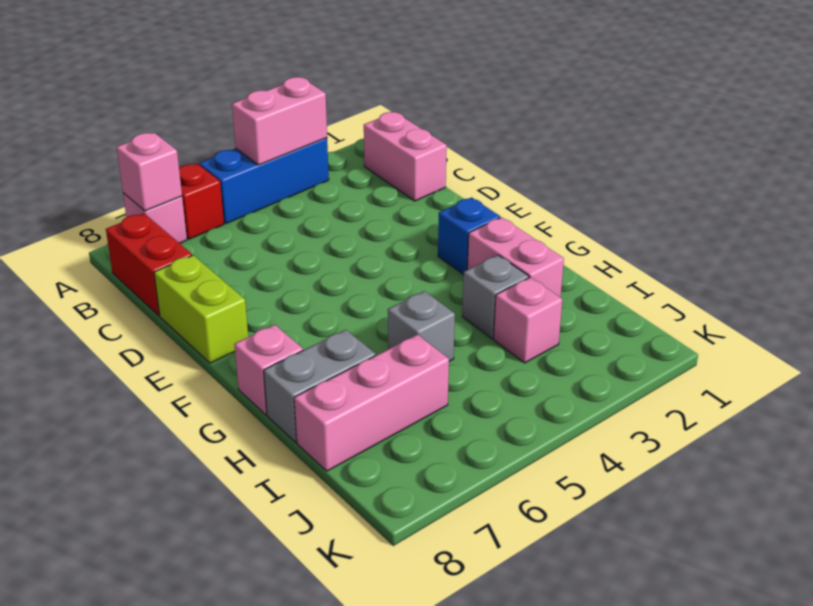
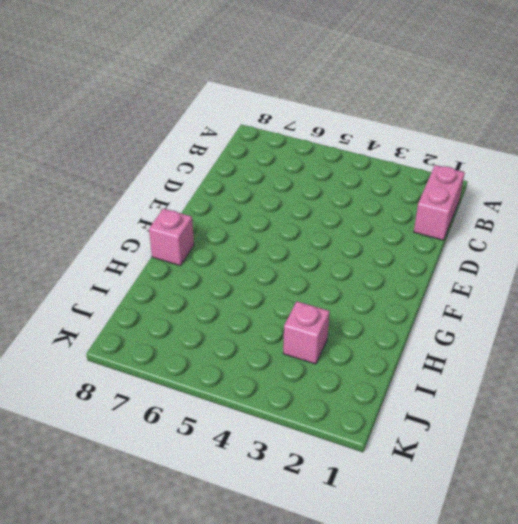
none -> blue brick A3:A5 level 1
none -> red brick A6 level 1
none -> pink brick A7 level 1

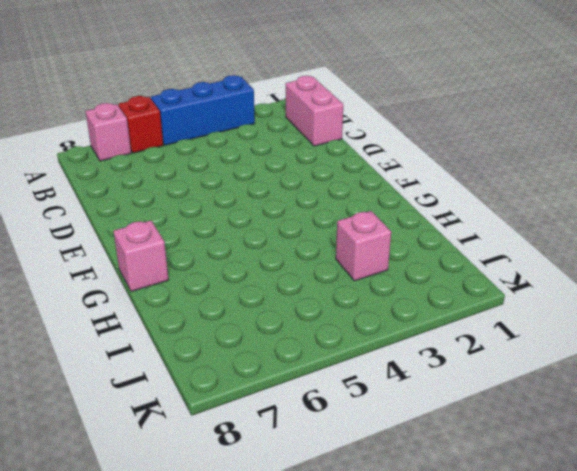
none -> red brick B8:C8 level 1
none -> lime brick D8:E8 level 1
none -> blue brick F2 level 1

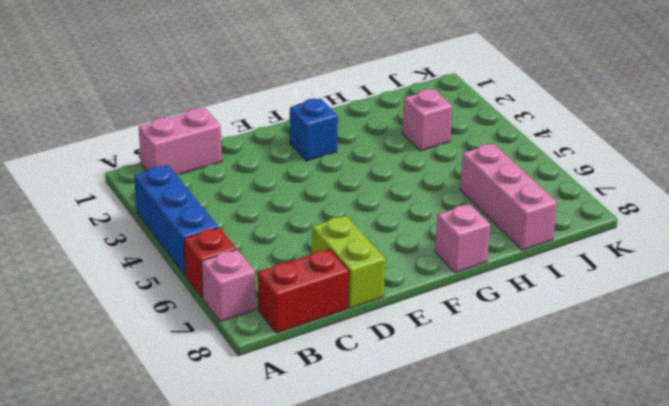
lime brick D7:D8 level 1 -> lime brick D8:E8 level 1
none -> pink brick G2:H2 level 1
none -> grey brick H3 level 1
none -> grey brick H5 level 1

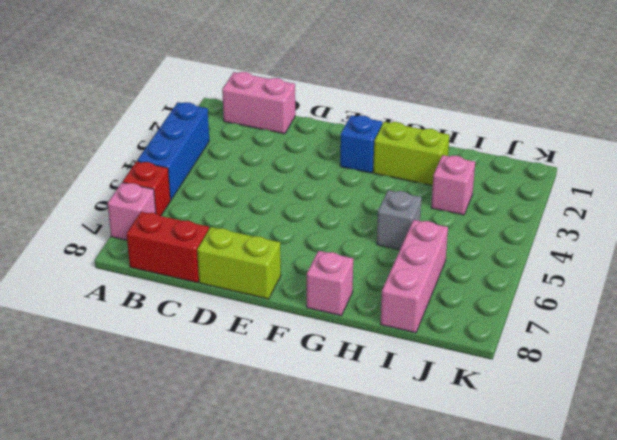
lime brick G2:H2 level 1 -> pink brick G2:H2 level 1
none -> grey brick H3 level 1
none -> grey brick H7:H8 level 1
none -> pink brick A3:A4 level 2

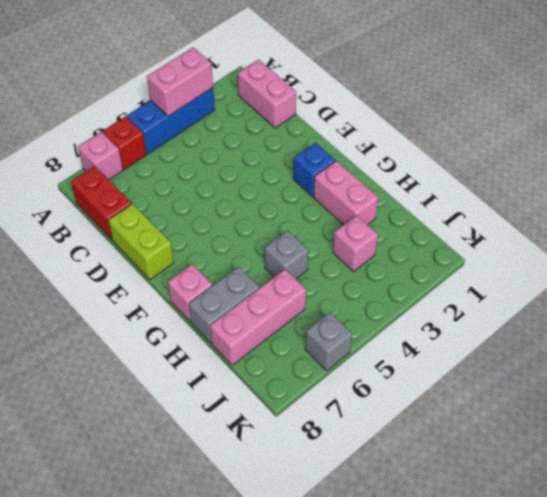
grey brick K6 level 1 -> grey brick H3 level 1
none -> pink brick A7 level 2

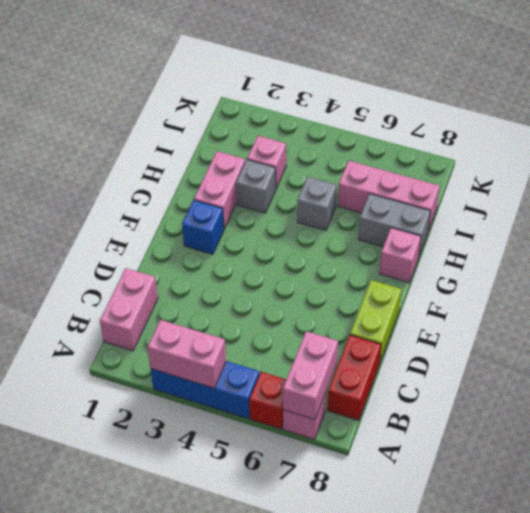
pink brick A7:B7 level 2 -> pink brick A7 level 2

